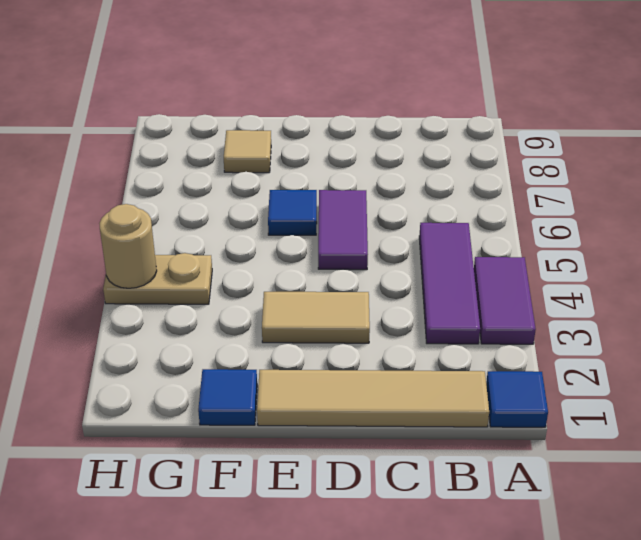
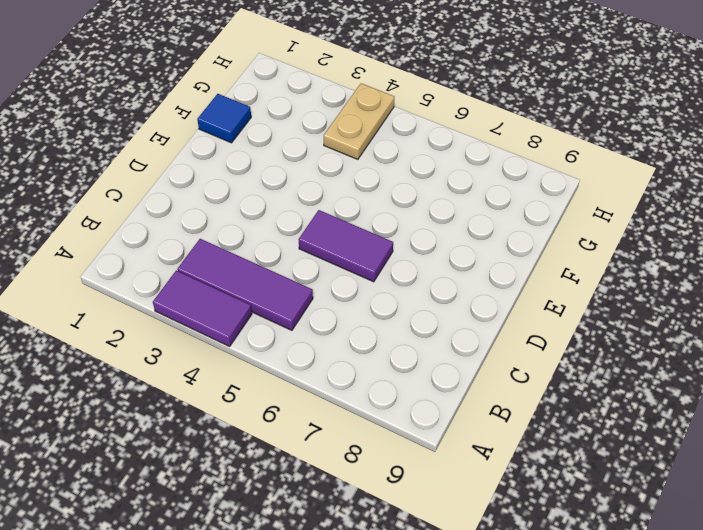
none -> blue tile A1 level 1
none -> tan tile B1:E1 level 1

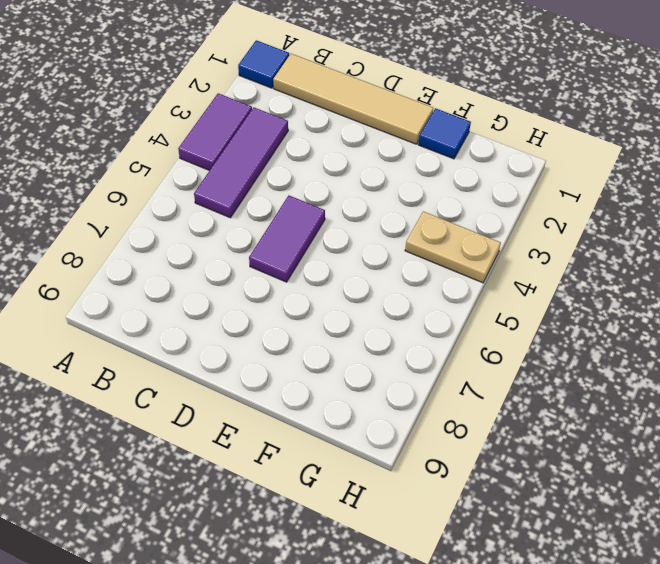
none -> tan tile D3:E3 level 1
none -> blue tile E6 level 1

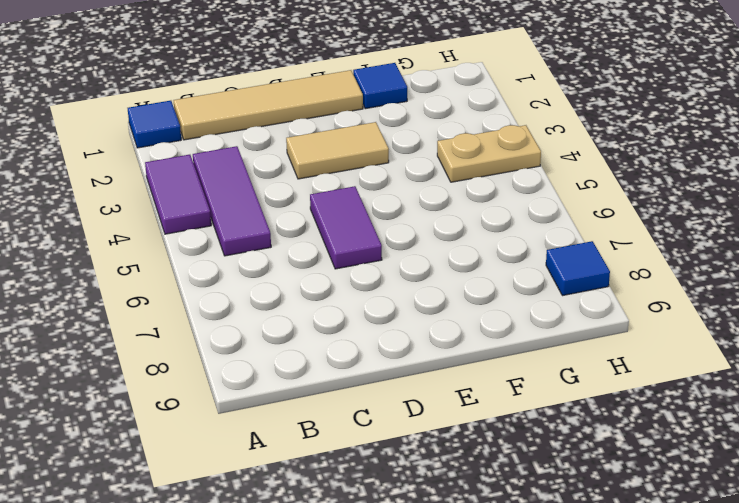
blue tile H8 level 1 -> blue tile E6 level 1
none -> tan tile F8 level 1
none -> tan round brick H4 level 2

